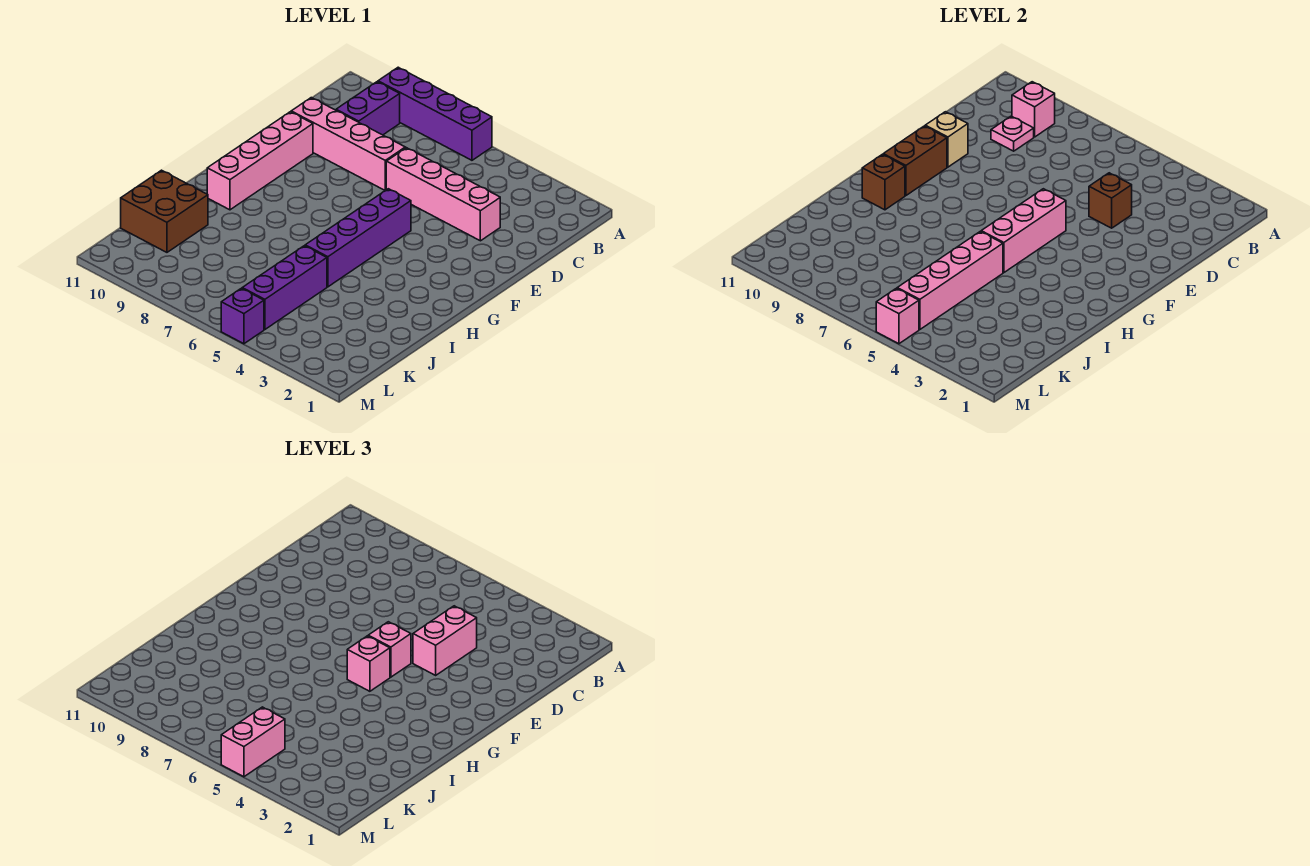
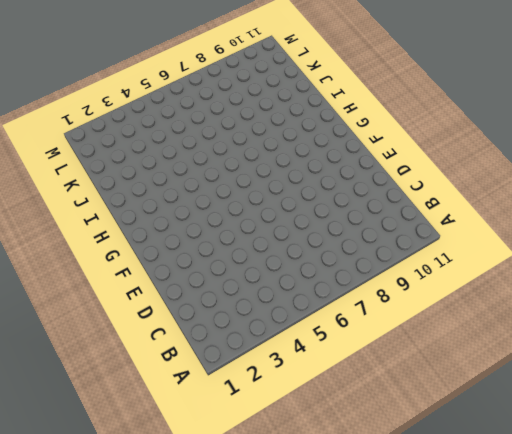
none -> purple brick A6:A9 level 1
none -> purple brick B9:C9 level 1
none -> pink brick D3:D6 level 1

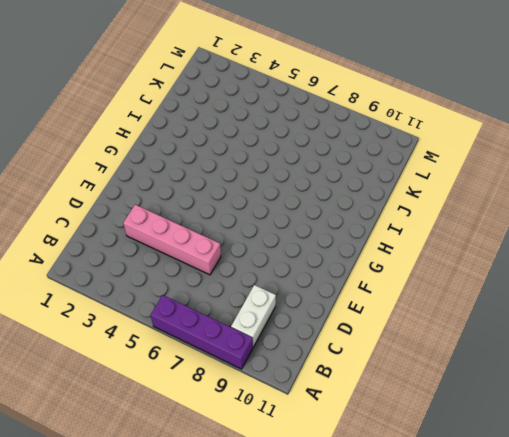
white brick B9:C9 level 1 -> purple brick B9:C9 level 1
none -> pink brick D7:D10 level 1
none -> pink brick E10:H10 level 1
none -> purple brick F5:I5 level 1

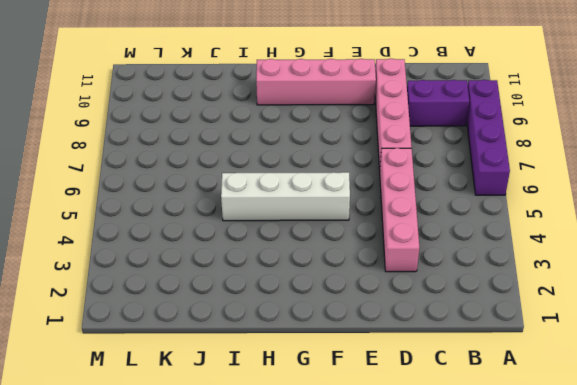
white brick F5:I5 level 1 -> purple brick F5:I5 level 1
none -> purple brick J5:L5 level 1
none -> brown brick J10:K11 level 1
none -> purple brick M5 level 1

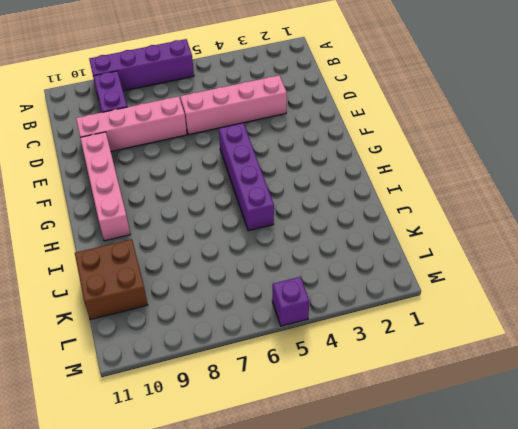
none -> purple brick J5:L5 level 1
none -> pink brick B9 level 2
none -> pink plate C9 level 2

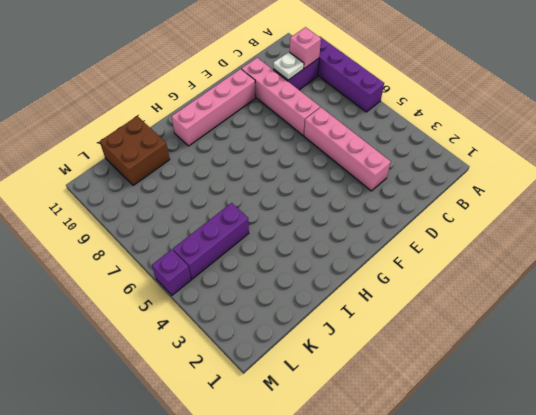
white plate C9 level 2 -> pink plate C9 level 2
none -> purple brick F5:I5 level 1
none -> brown brick D4 level 2
none -> tan brick E10 level 2

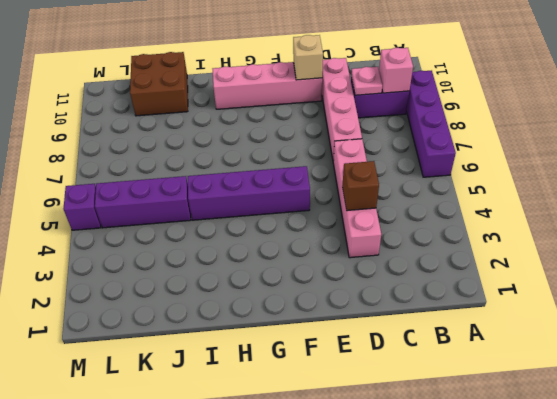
none -> pink brick F5:H5 level 2
none -> brown brick F10:G10 level 2
none -> brown brick H10 level 2

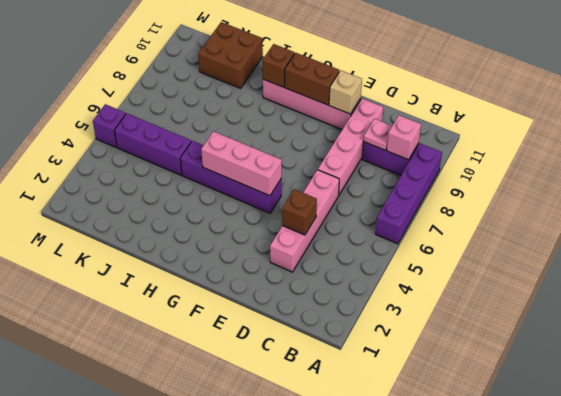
none -> pink brick I5:L5 level 2
none -> pink brick M5 level 2
none -> pink brick D4:E4 level 3

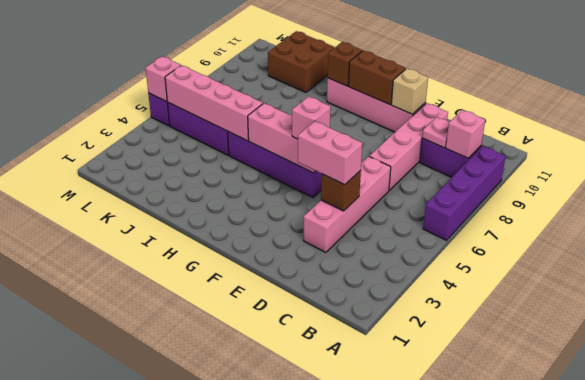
none -> pink brick G5 level 3
none -> pink brick L5:M5 level 3

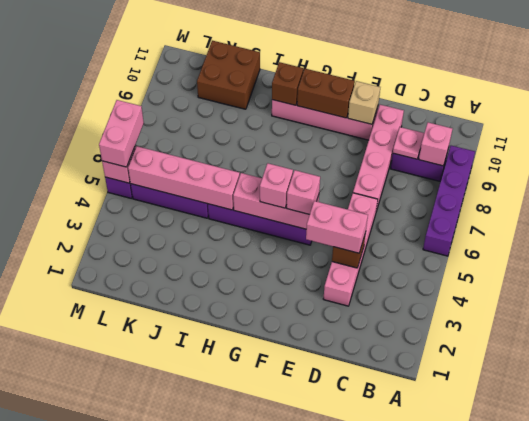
pink brick M5:M6 level 3 -> pink brick L5:M5 level 3

